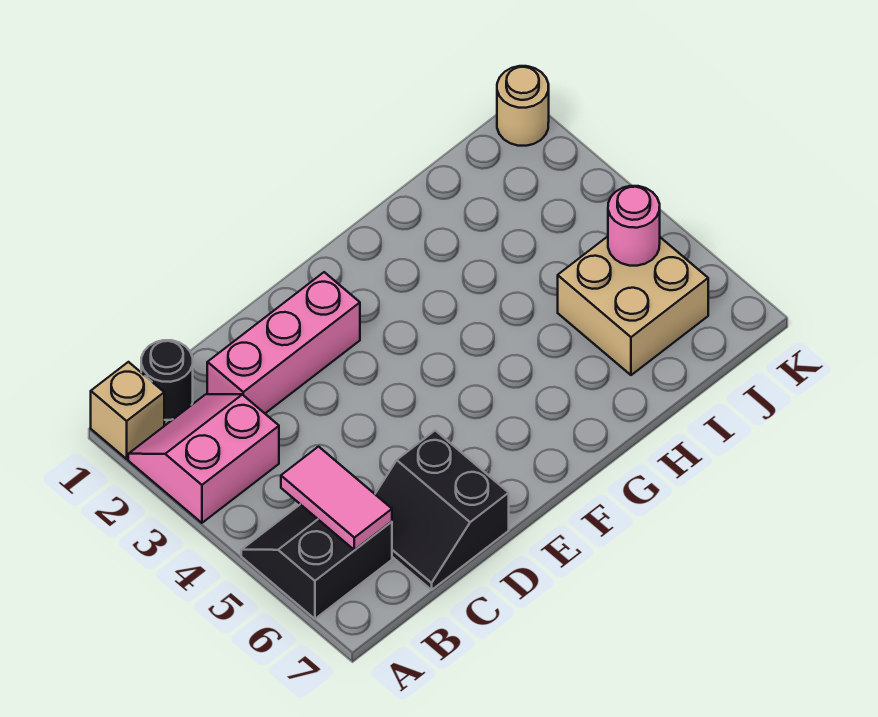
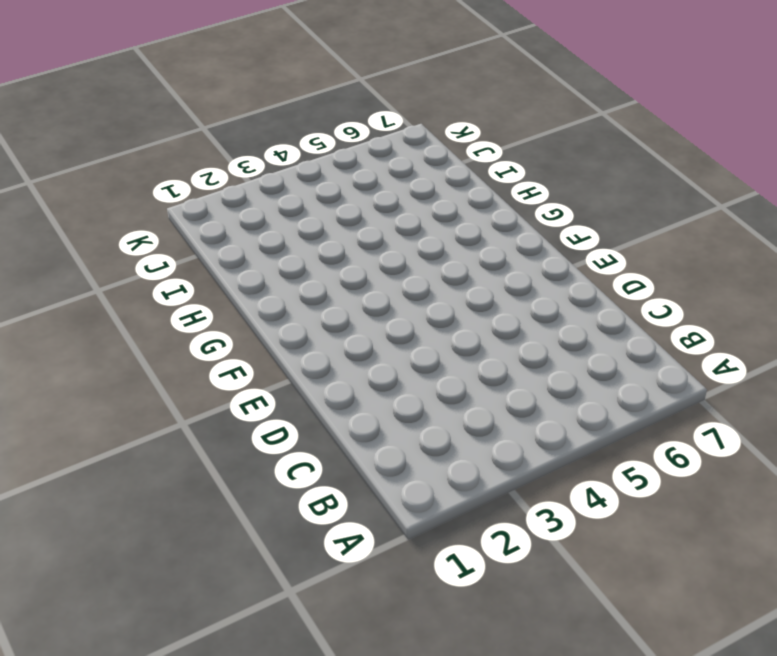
none -> tan brick A1 level 1
none -> pink slope A2:B3 level 1 top 3

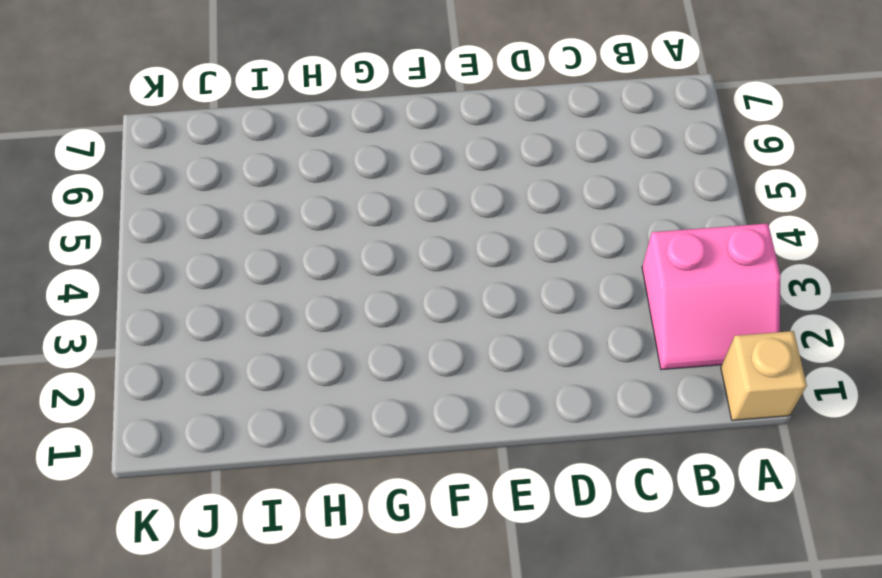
none -> black slope A5:B6 level 1 top 6
none -> black round brick B1 level 1

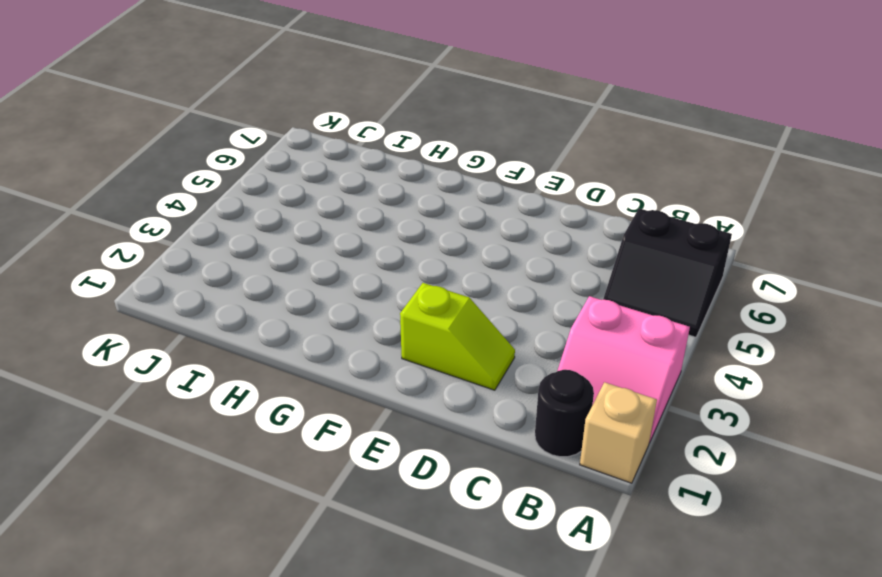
lime slope D2:E2 level 1 top E -> pink brick C2:E2 level 1
none -> black slope C6:D7 level 1 top D
none -> tan brick I5:J6 level 1

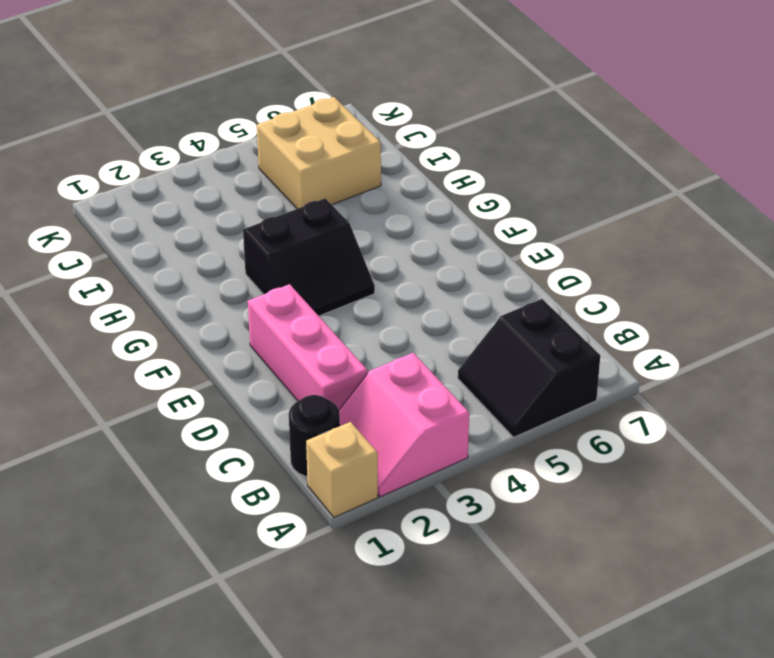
black slope F3:G4 level 1 top G -> black slope C6:D7 level 1 top D
none -> tan round brick K1 level 1
none -> pink tile B5:B6 level 2

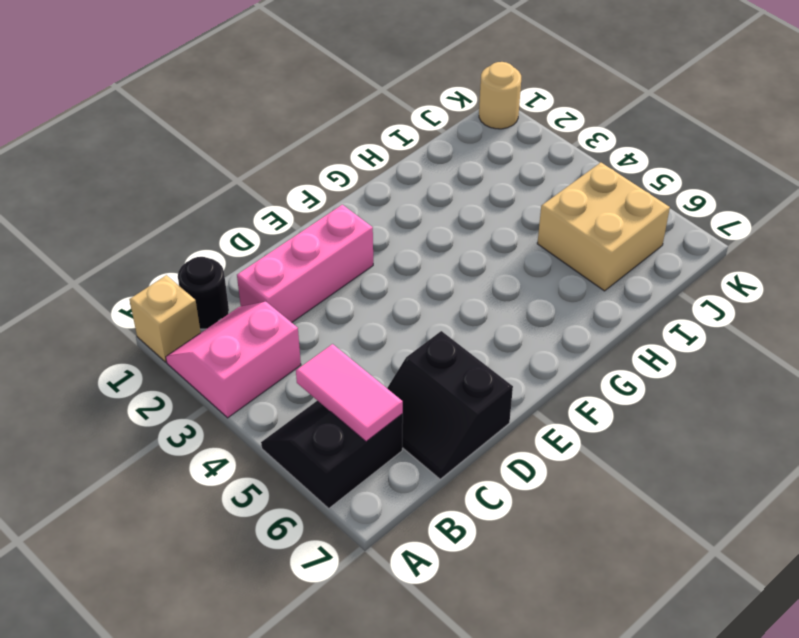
none -> pink round brick J5 level 2

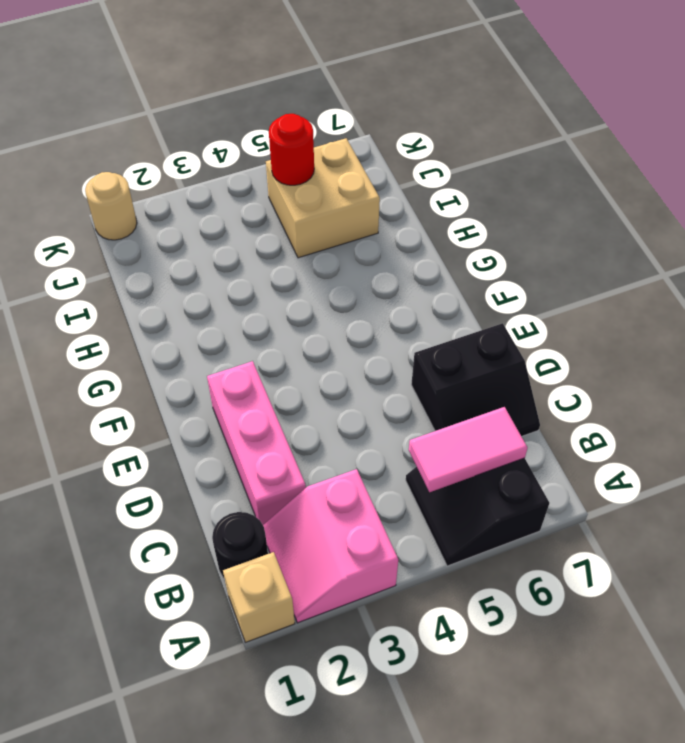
red round brick J5 level 2 -> pink round brick J5 level 2

